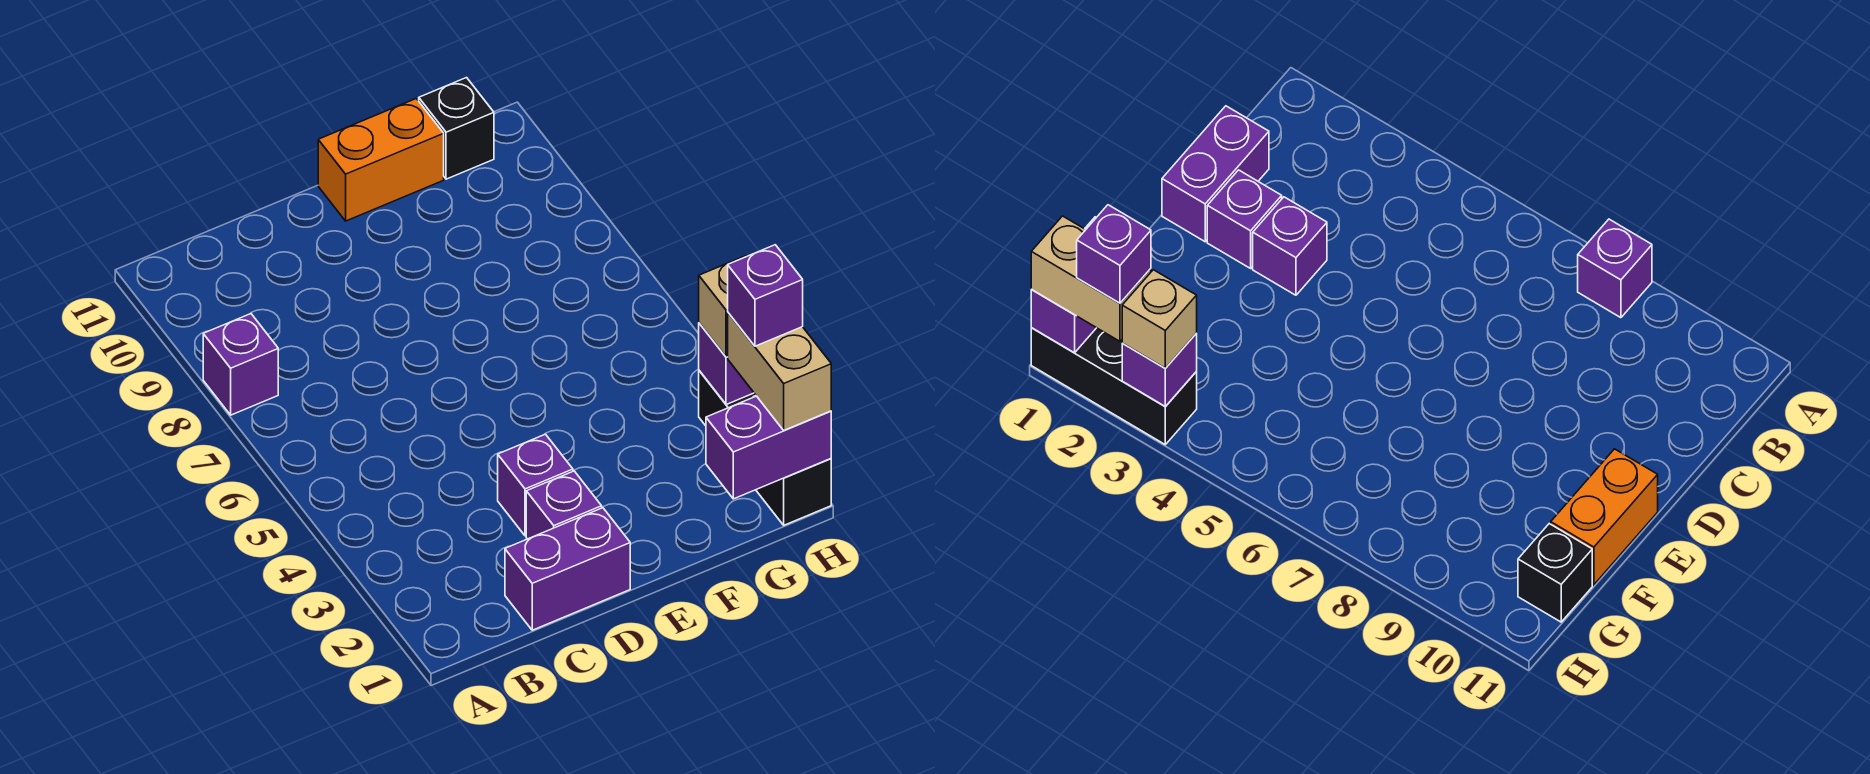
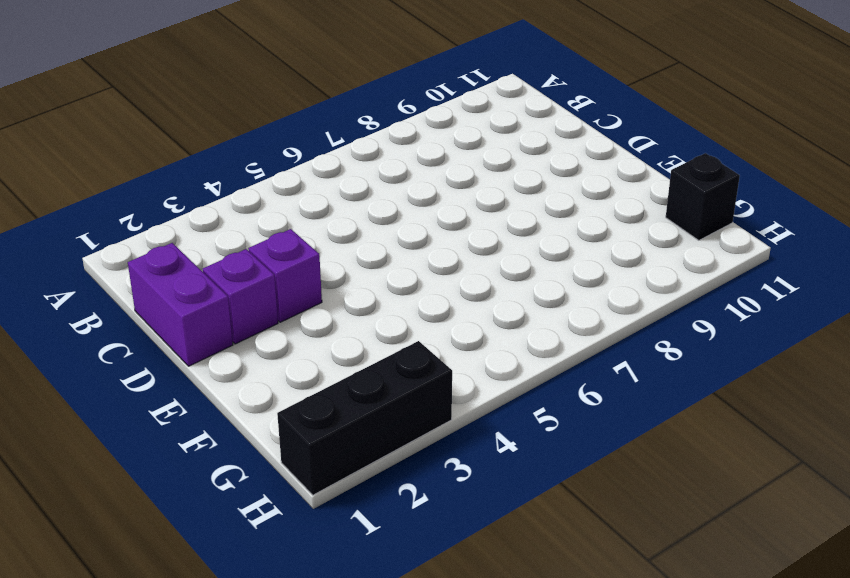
none -> purple brick A8 level 1
none -> orange brick E11:F11 level 1
none -> purple brick G1:H1 level 2

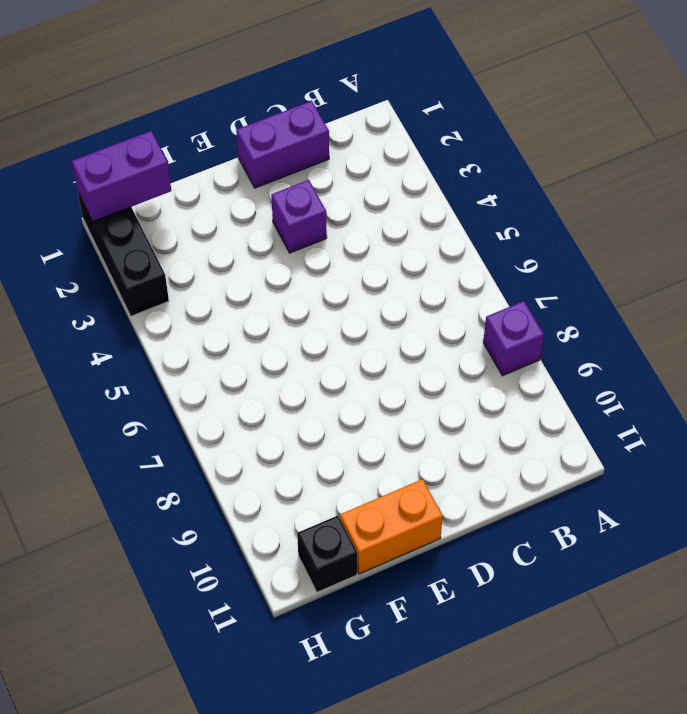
none -> purple brick D2 level 1
none -> purple brick H3 level 2
none -> tan brick H1:H2 level 3

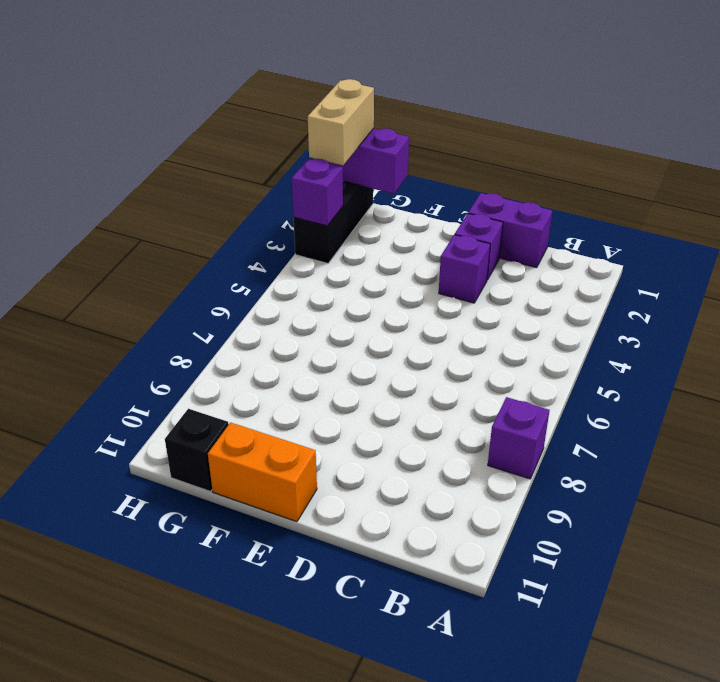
none -> tan brick H3 level 3
none -> purple brick H2 level 4

